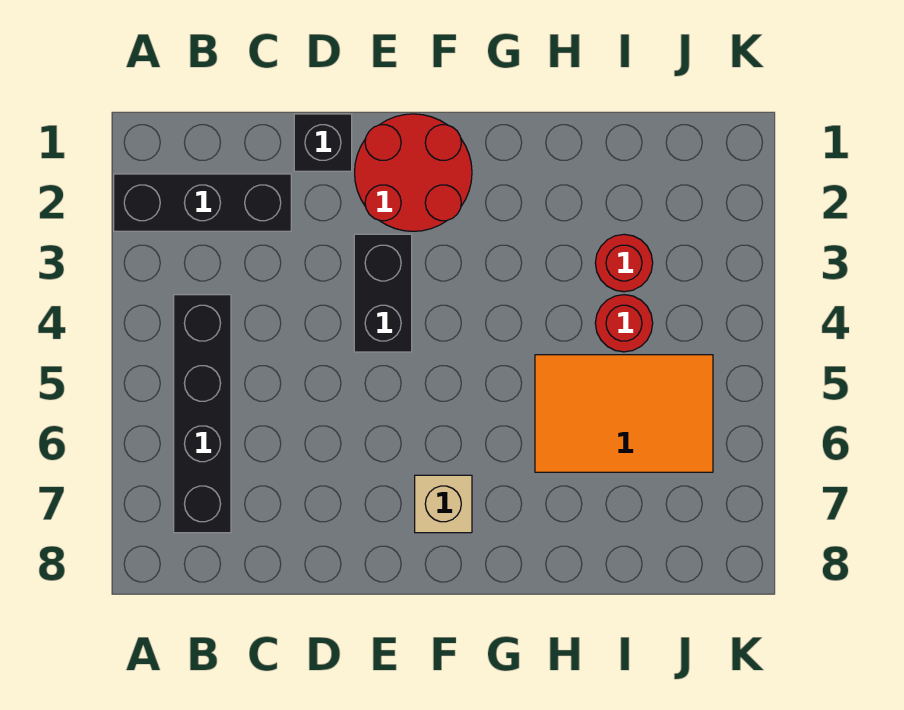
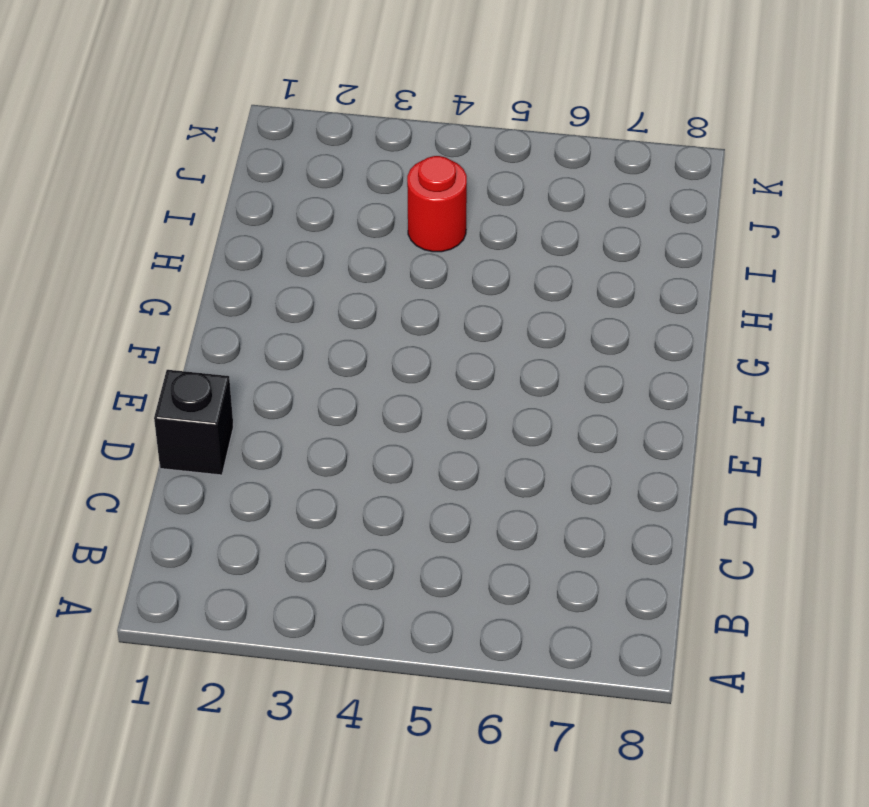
none -> black brick A2:C2 level 1
none -> black brick B4:B7 level 1

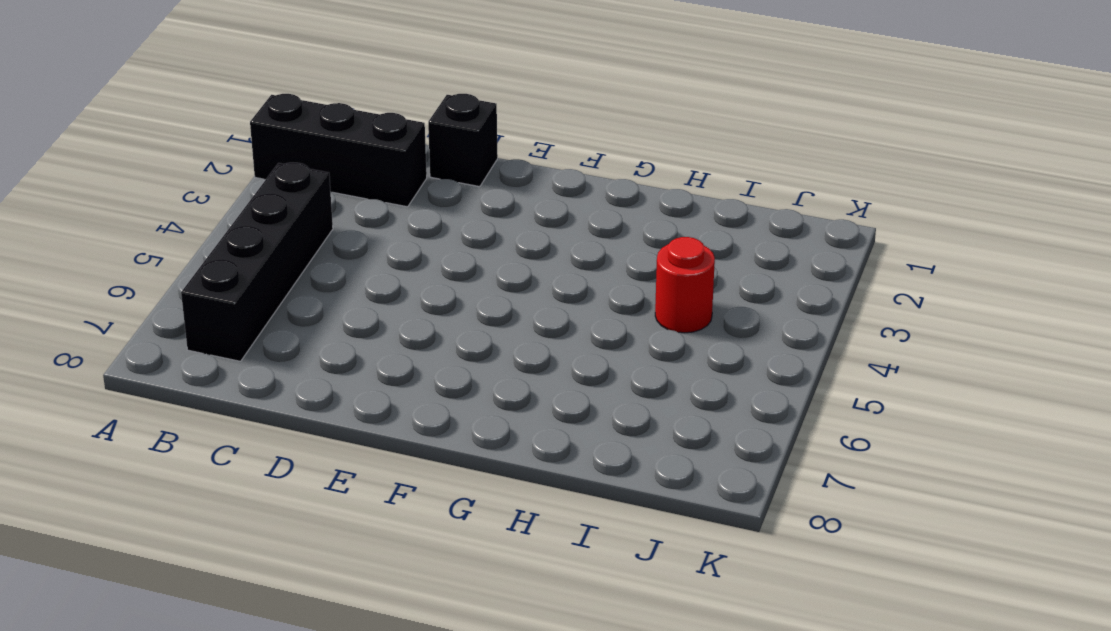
none -> red round brick E1:F2 level 1
none -> black brick E3:E4 level 1

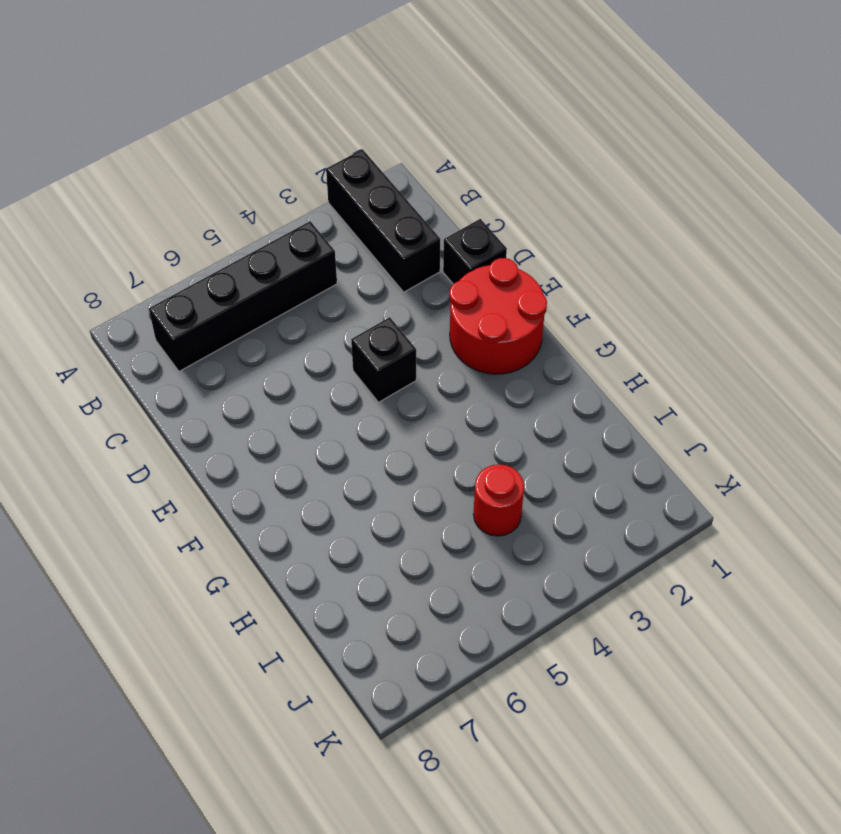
black brick E4 level 1 -> black brick E3:E4 level 1
none -> tan brick F7 level 1
none -> orange tile H5:J6 level 1

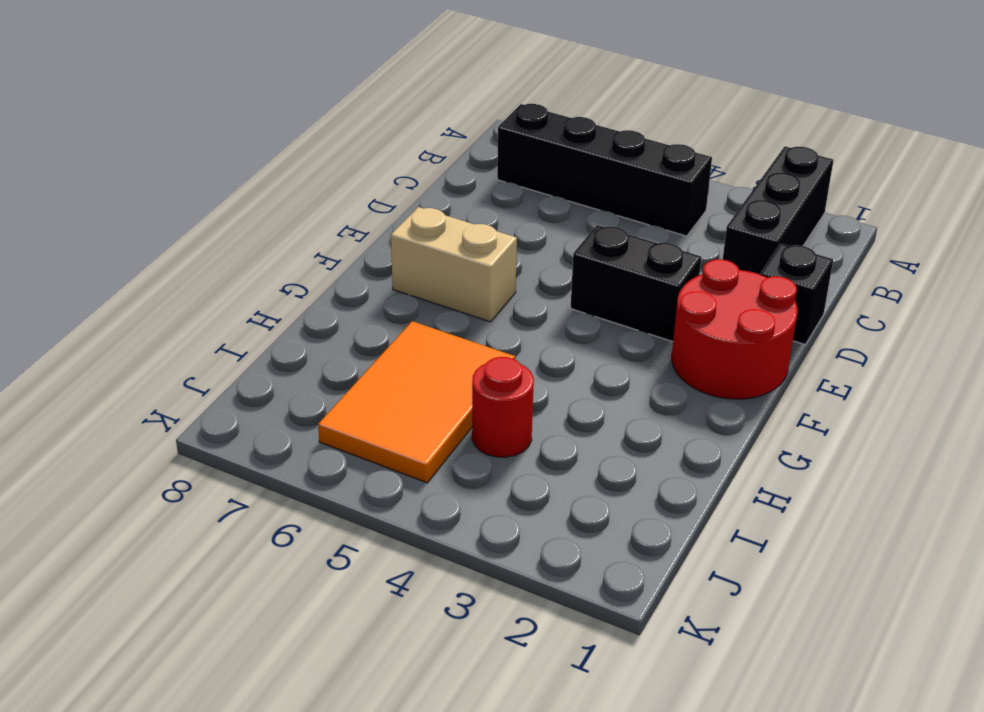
tan brick F6:F7 level 1 -> tan brick F7 level 1
none -> red round brick I3 level 1

